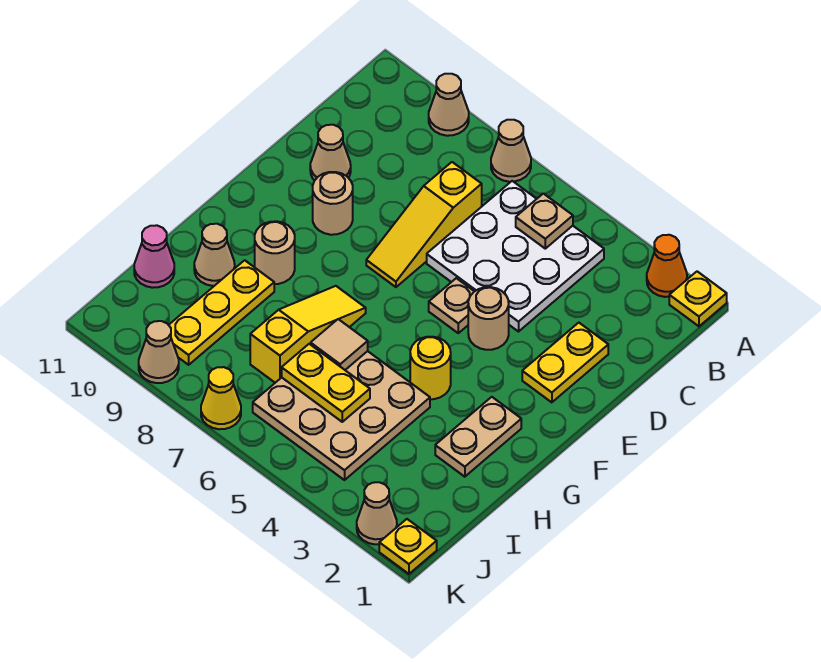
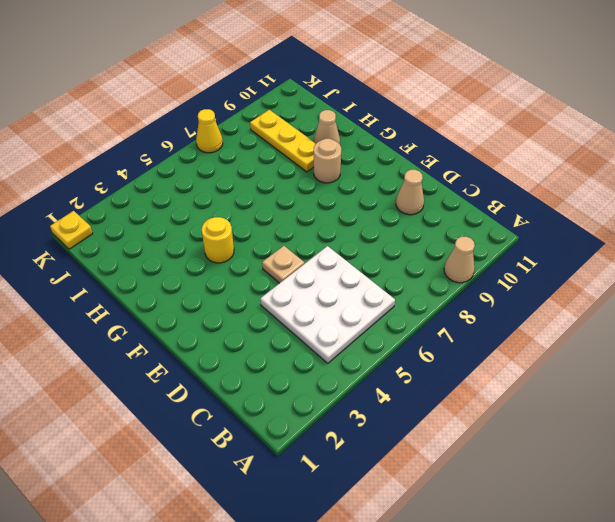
none -> yellow plate A1 level 1
none -> orange cone A2 level 1
none -> tan cone A7 level 1

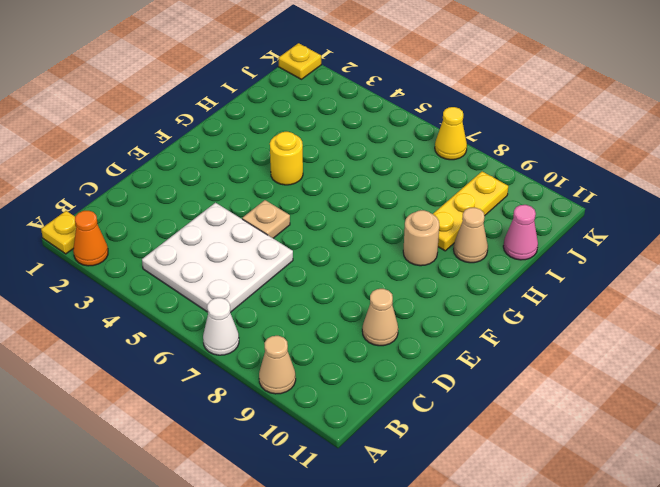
white cone A7 level 1 -> tan cone A7 level 1
none -> yellow slope C7:E7 level 1 top C
none -> yellow plate D2:E2 level 1
none -> tan round brick E4 level 1

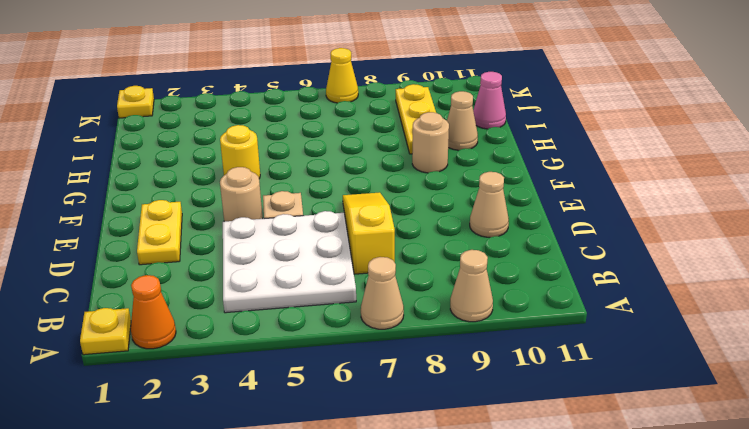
none -> tan round brick E9 level 1
none -> tan plate G2:H2 level 1
none -> yellow slope G7:I7 level 1 top I

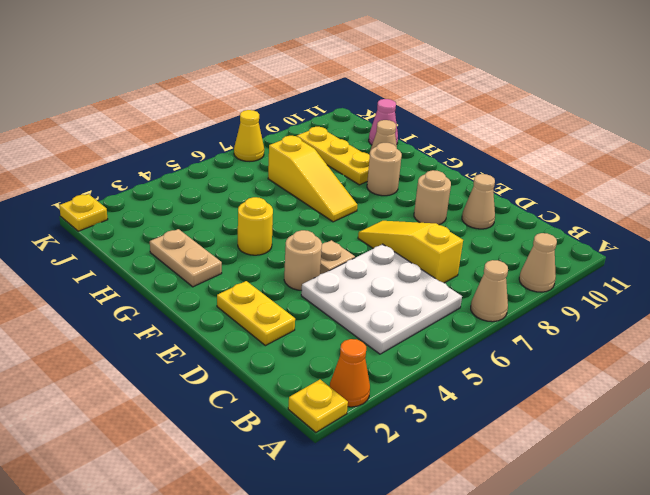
none -> tan plate H4:J6 level 1
none -> tan cone K2 level 1
none -> tan cone K9 level 1

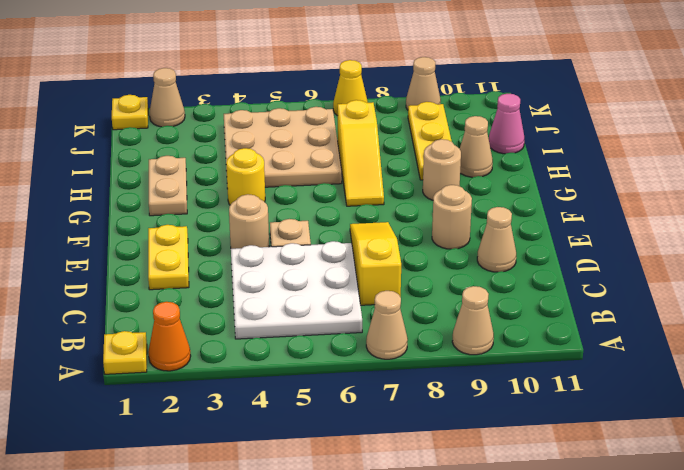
none -> tan plate B5 level 2
none -> tan tile H6 level 2
none -> yellow plate I5:I6 level 2

